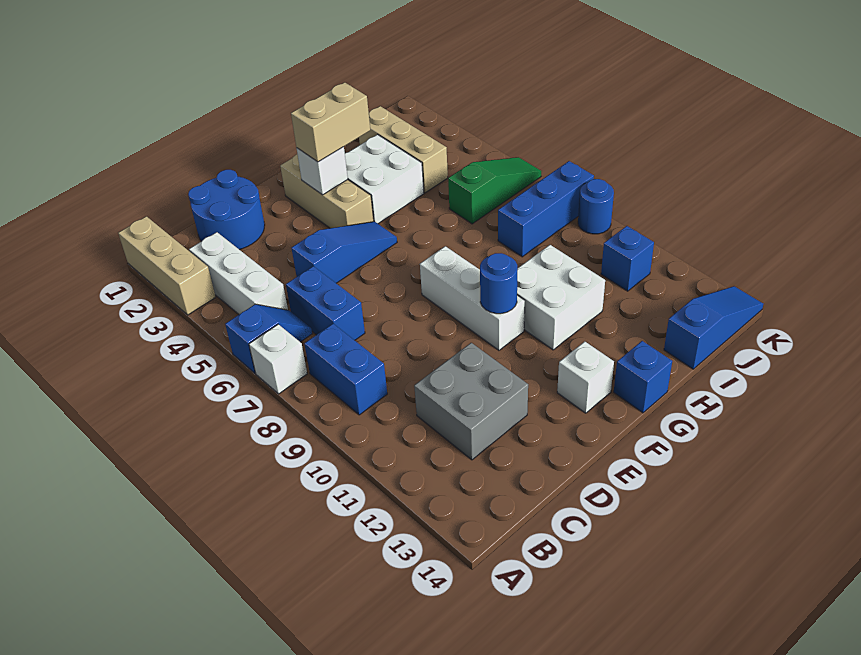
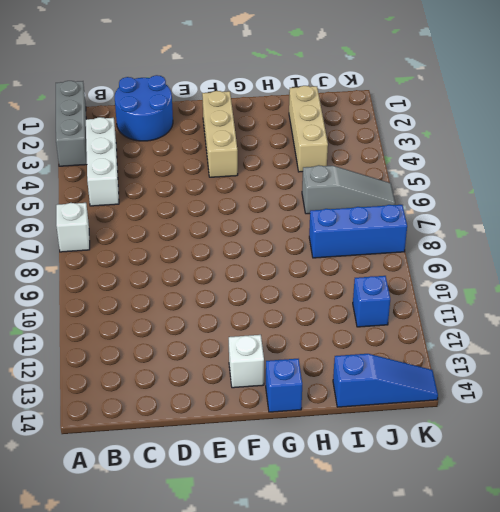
grey brick A1:A3 level 1 -> tan brick A1:A3 level 1
grey slope I6:K6 level 1 top I -> green slope I6:K6 level 1 top I
none -> blue slope A6:B6 level 1 top A
none -> blue brick B8:B9 level 1
none -> blue brick C6:C7 level 1

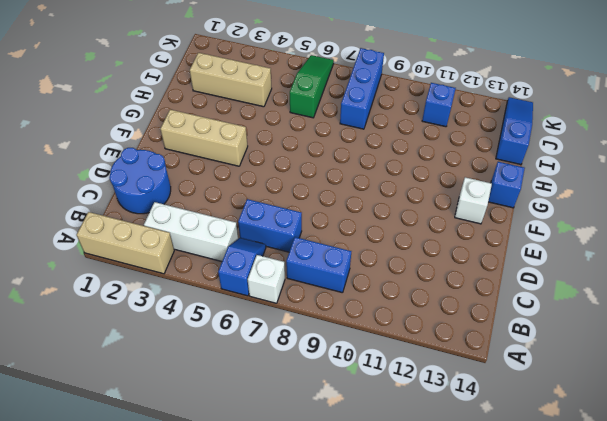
none -> grey brick C11:D12 level 1
none -> blue slope D5:F5 level 1 top D
none -> white brick F8:F10 level 1

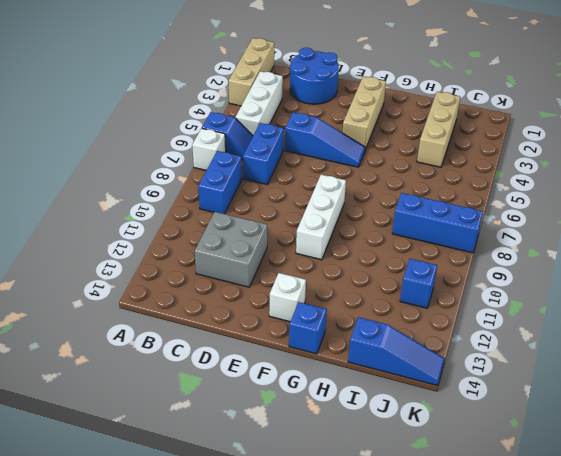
none -> white brick G3:H4 level 1
none -> white brick G10:H11 level 1
none -> green slope I6:K6 level 1 top I

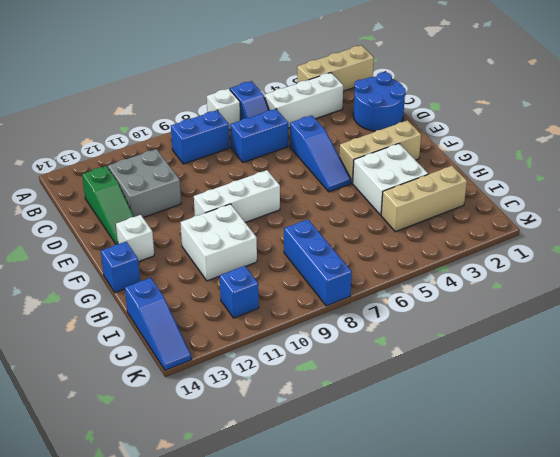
green slope C13:E13 level 1 top C -> green slope I6:K6 level 1 top I
none -> blue round brick K9 level 1
none -> white brick F3 level 2
none -> blue round brick F10 level 2

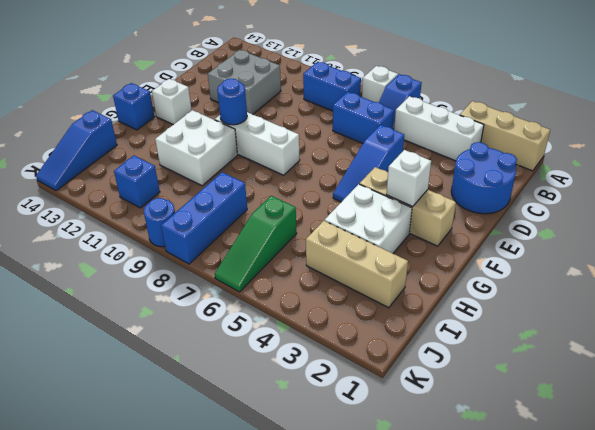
none -> tan brick F3:G3 level 3

